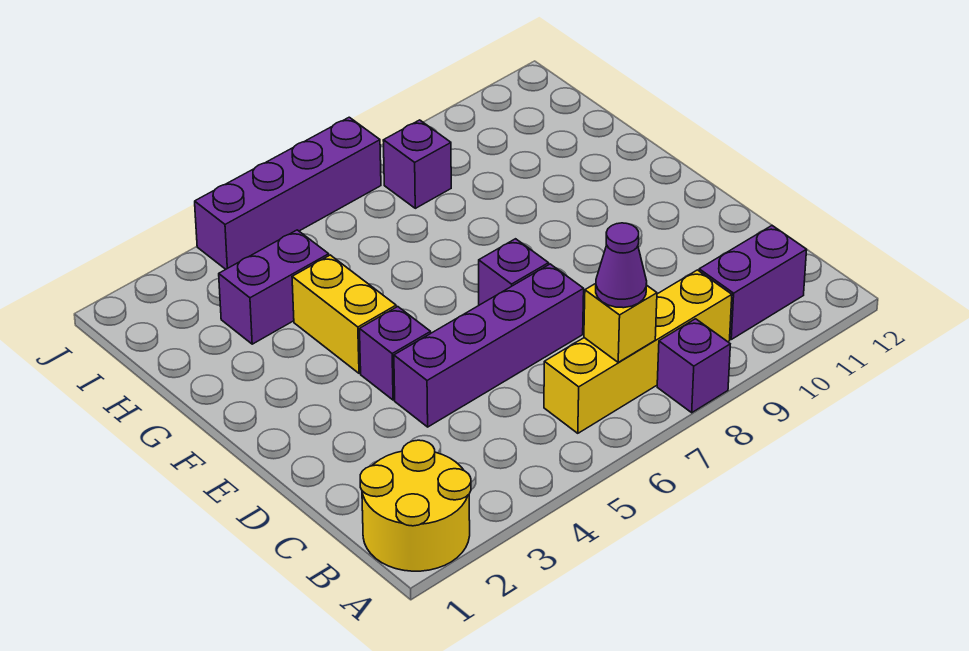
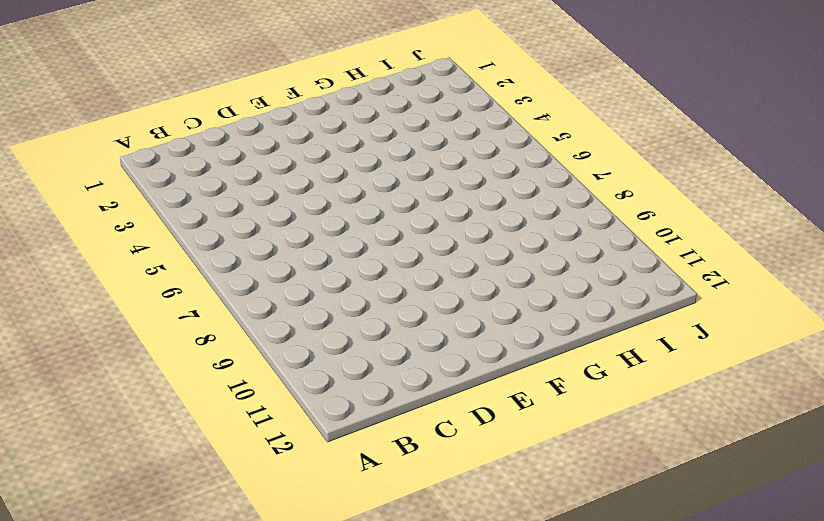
none -> yellow round brick A1:B2 level 1
none -> purple brick A8 level 1
none -> yellow brick B6:B9 level 1

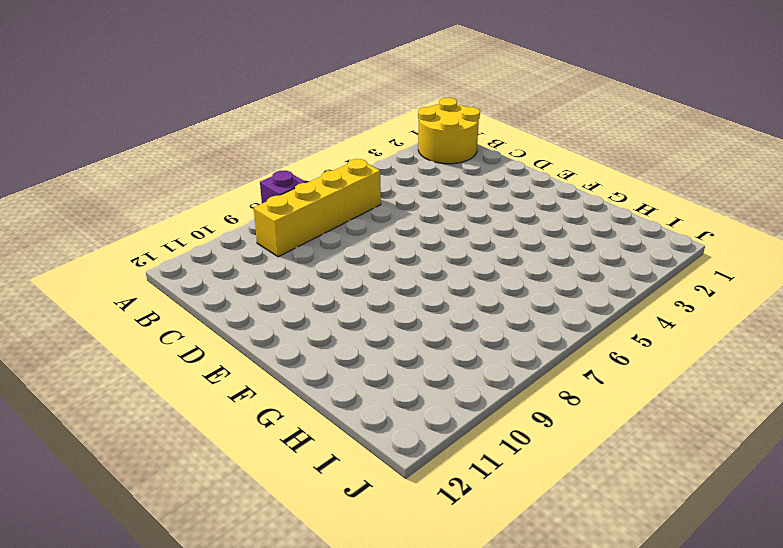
none -> purple brick B10:B11 level 1
none -> purple brick D4:D7 level 1
none -> purple brick E4 level 1

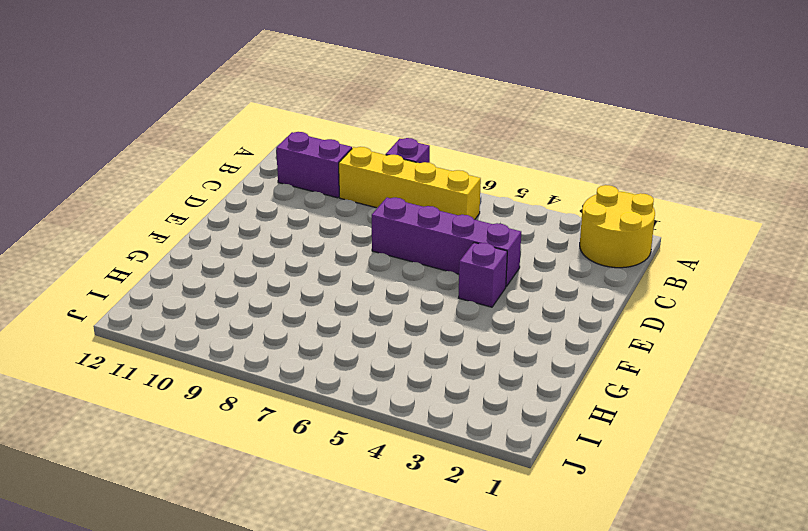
none -> purple brick E7 level 1
none -> yellow brick F4:G4 level 1
none -> purple brick H3:H4 level 1

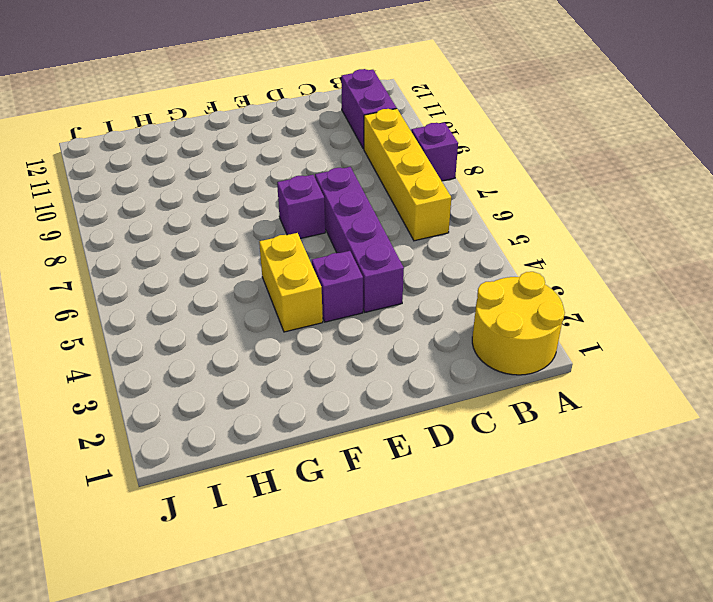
yellow brick F4:F5 level 1 -> yellow brick F4:G4 level 1
none -> purple brick H3:H4 level 1
none -> purple brick I8 level 1
none -> purple brick J4:J7 level 1

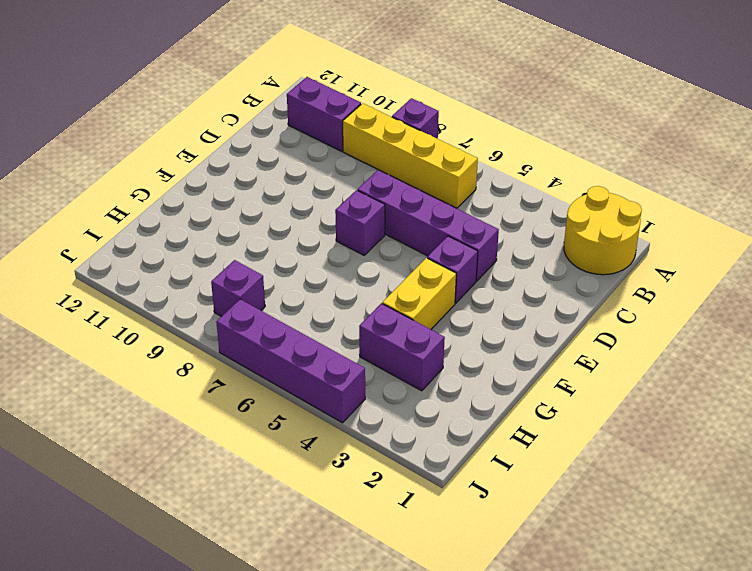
none -> yellow brick B7 level 2
none -> purple cone B7 level 3

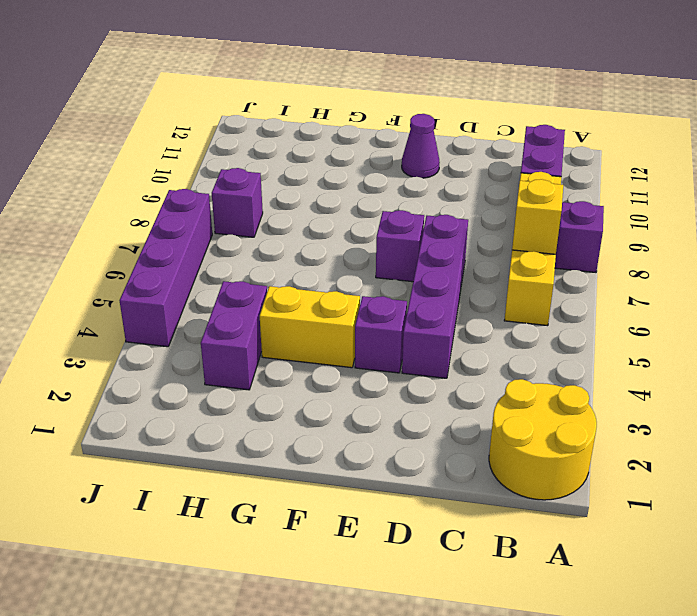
purple cone E11 level 1 -> purple cone B7 level 3

